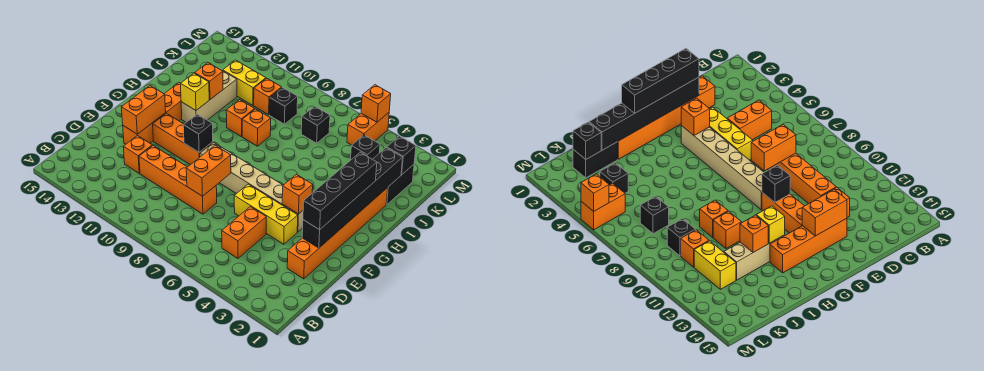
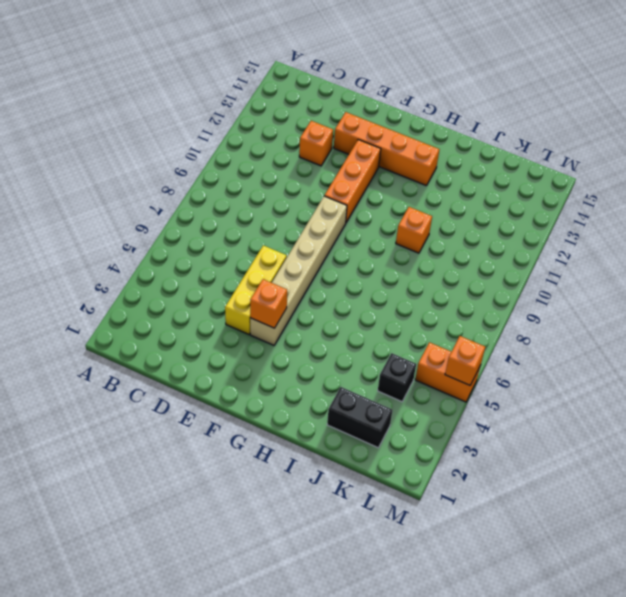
none -> orange brick C5:D5 level 1
none -> orange brick D2:I2 level 1
none -> orange brick D8:D11 level 1

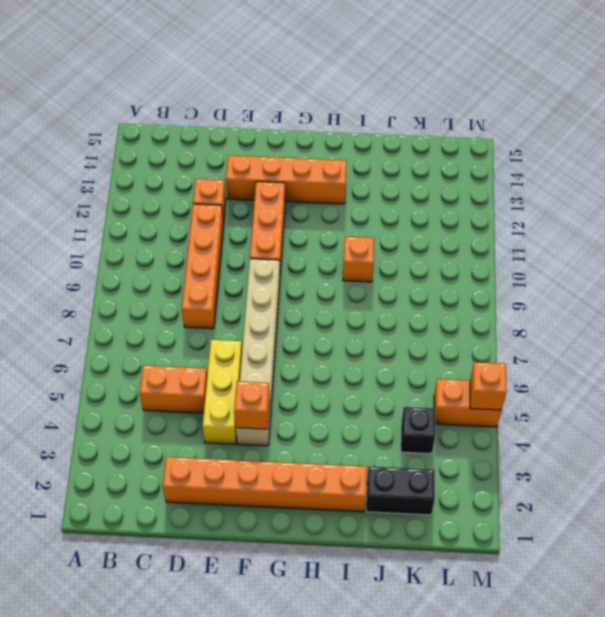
none -> tan brick H12:J12 level 1
none -> orange brick I9 level 1
none -> black brick K7 level 1

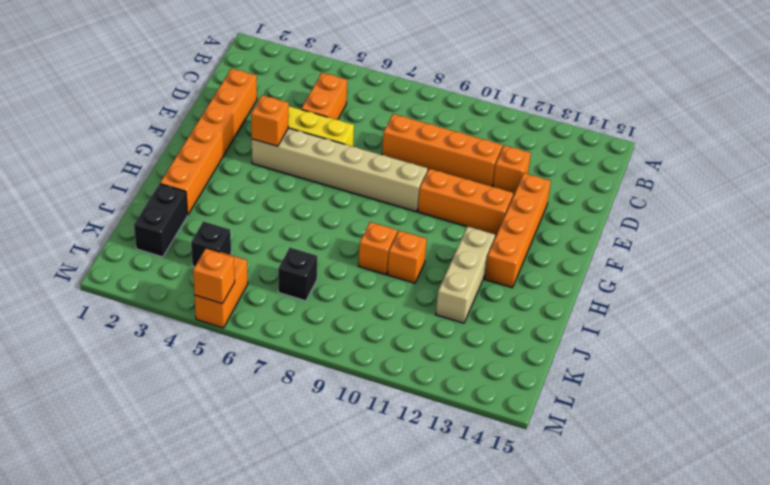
none -> black brick K9 level 1
none -> orange brick K10 level 1
none -> yellow brick K11:K12 level 1

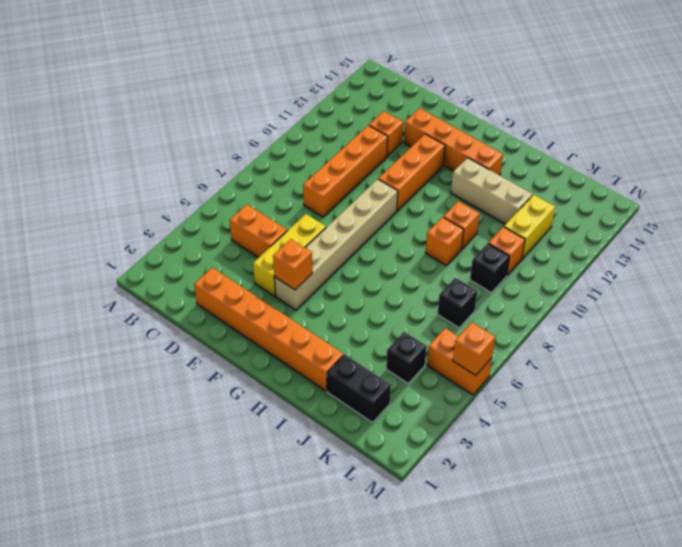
none -> orange brick D8:E8 level 2
none -> black brick E2:J2 level 2
none -> orange brick E13:F13 level 2

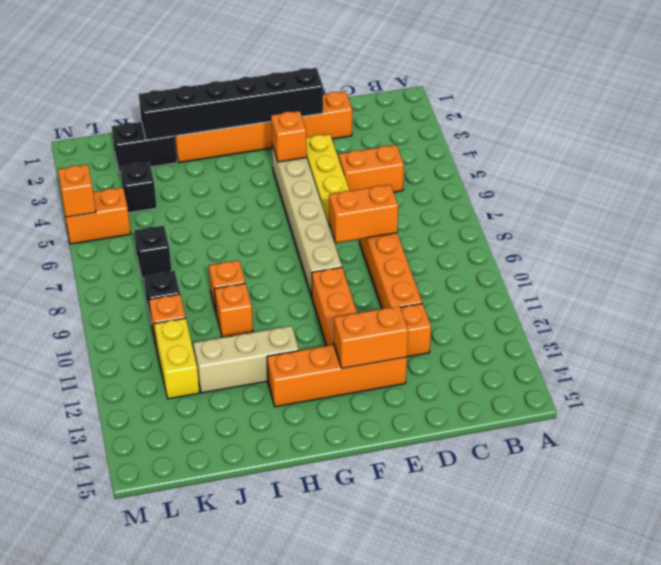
none -> black brick F10 level 2
none -> yellow brick H12 level 2
none -> orange brick I12 level 2

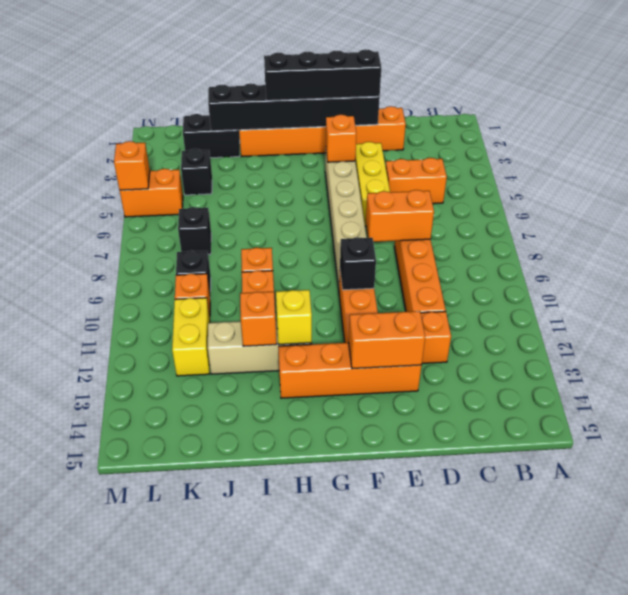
none -> black brick K2 level 2

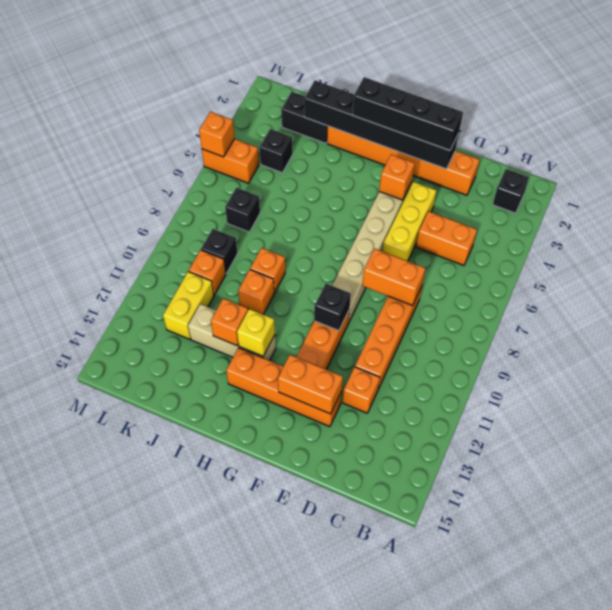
black brick B2 level 1 -> black brick K2 level 2

